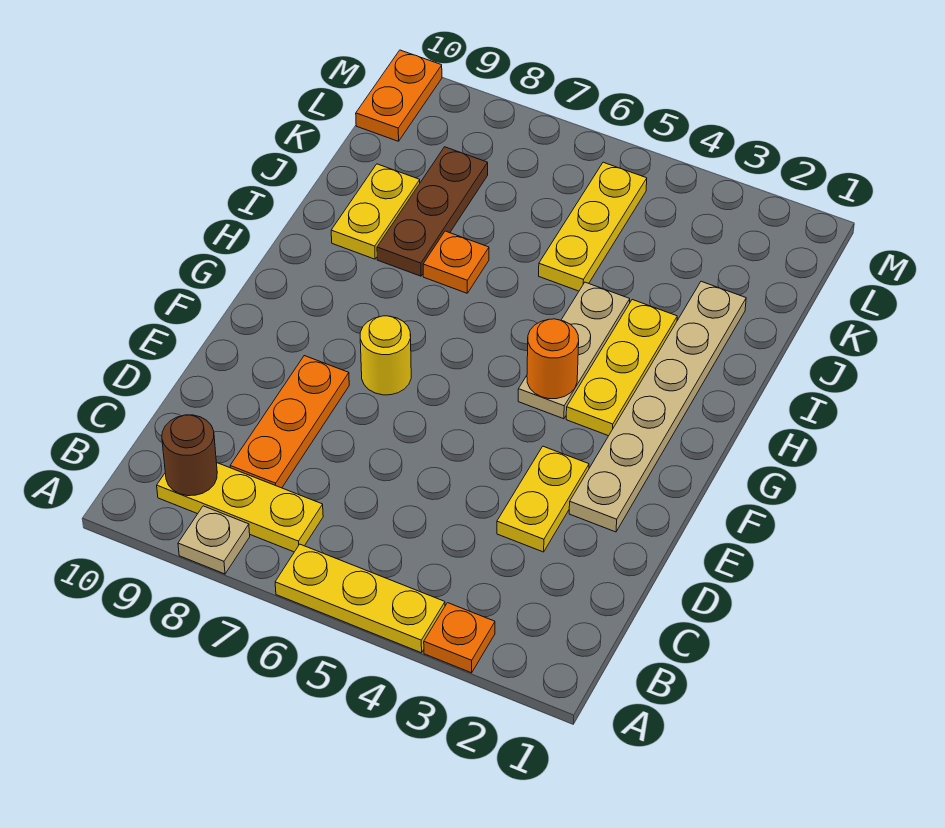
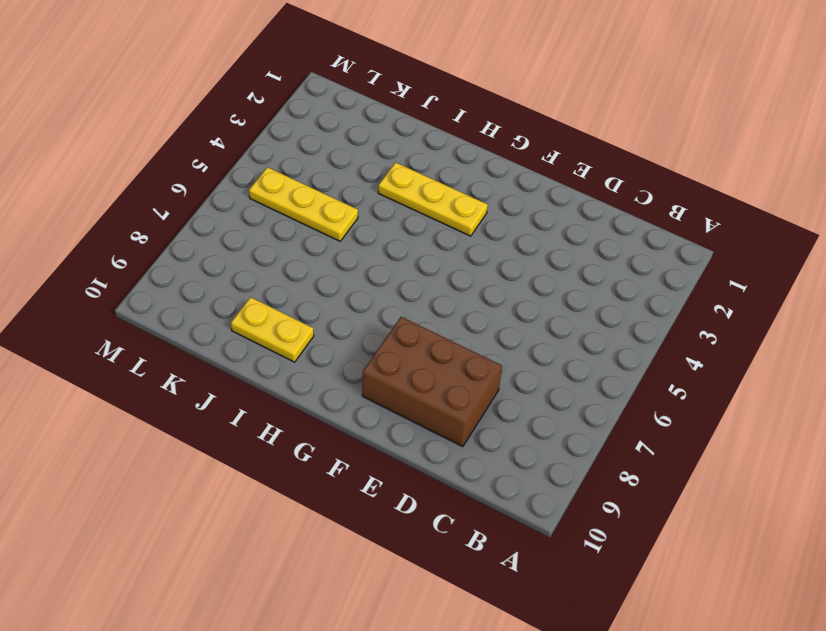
brown brick D8:F9 level 1 -> orange plate C8:E8 level 1
none -> orange plate A3 level 1
none -> yellow plate A4:A6 level 1
none -> tan plate A8 level 1

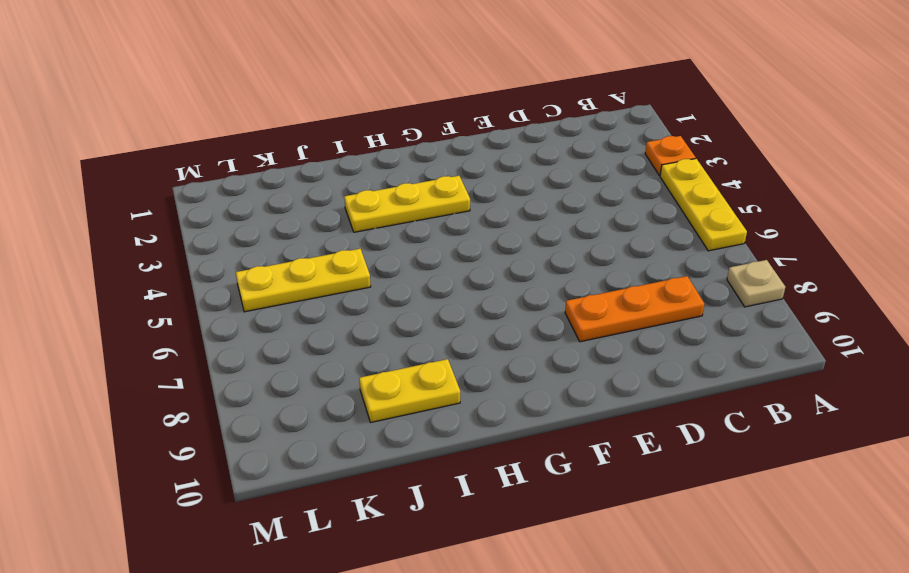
none -> yellow plate B7:B9 level 1
none -> yellow plate D3:E3 level 1
none -> tan plate E2:J2 level 1

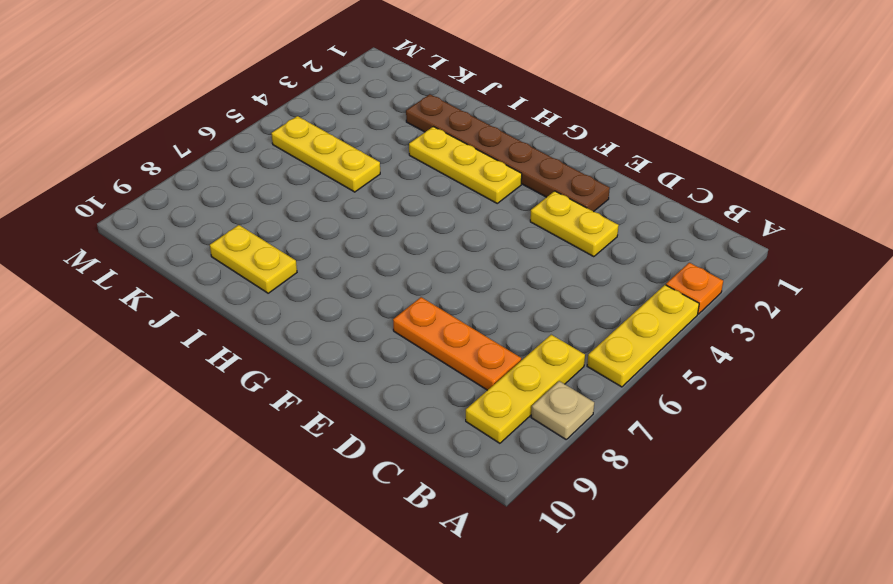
brown plate E2:J2 level 1 -> tan plate E2:J2 level 1
none -> yellow round brick F7 level 1
none -> tan plate G4:I4 level 1
none -> orange plate I7 level 1

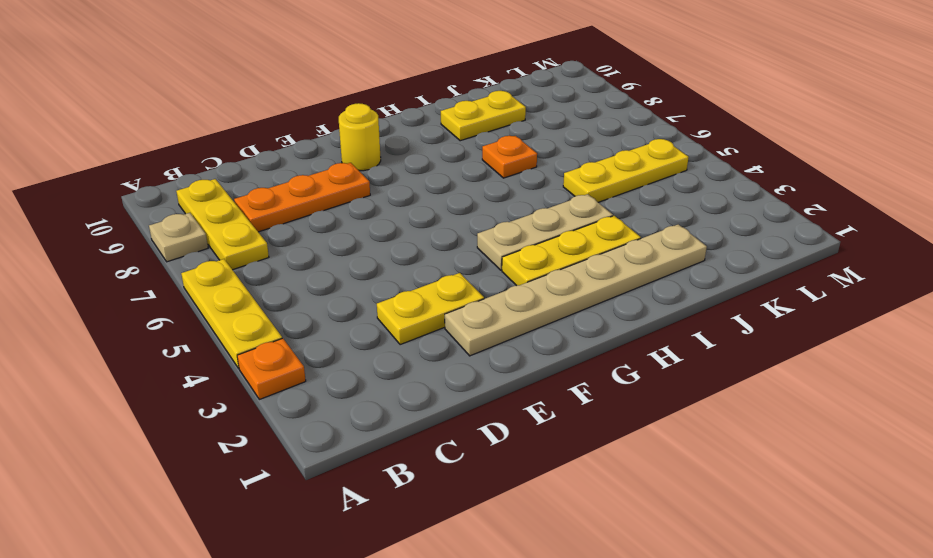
yellow round brick F9 level 1 -> yellow round brick F7 level 1
none -> brown plate I8:K8 level 1
none -> orange plate L10:M10 level 1
none -> brown round brick B9 level 2

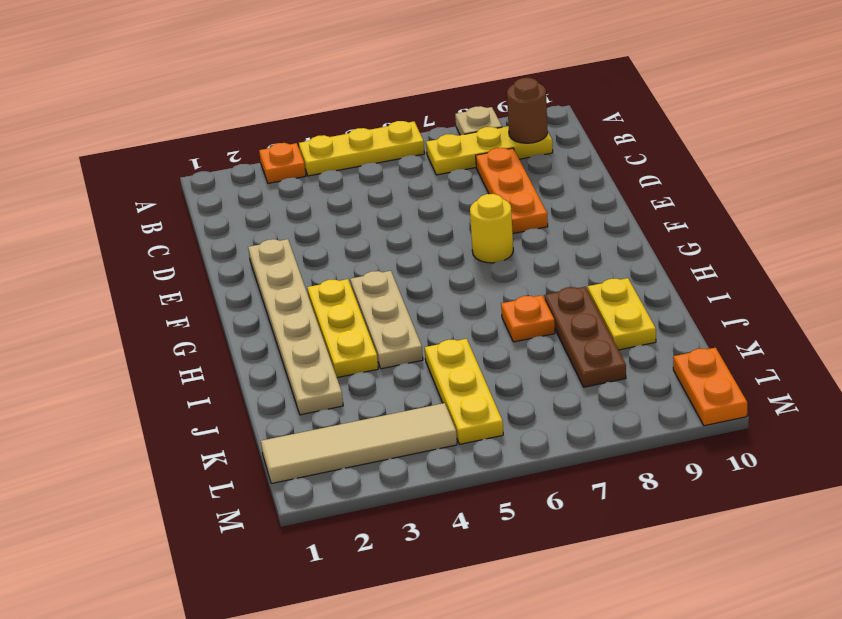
tan tile L1:L4 level 1 -> none
none -> yellow plate D3:E3 level 1
none -> orange round brick G4 level 2

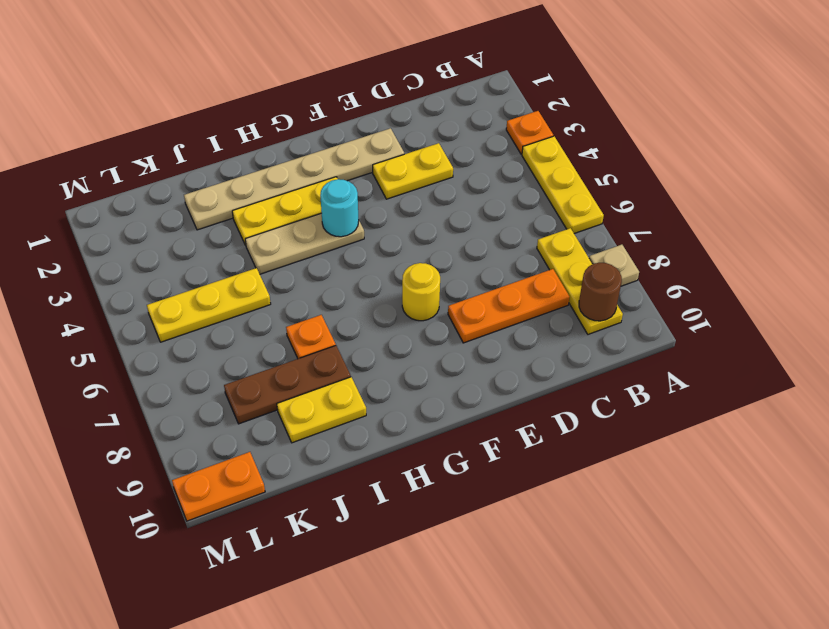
cyan round brick G4 level 2 -> orange round brick G4 level 2

